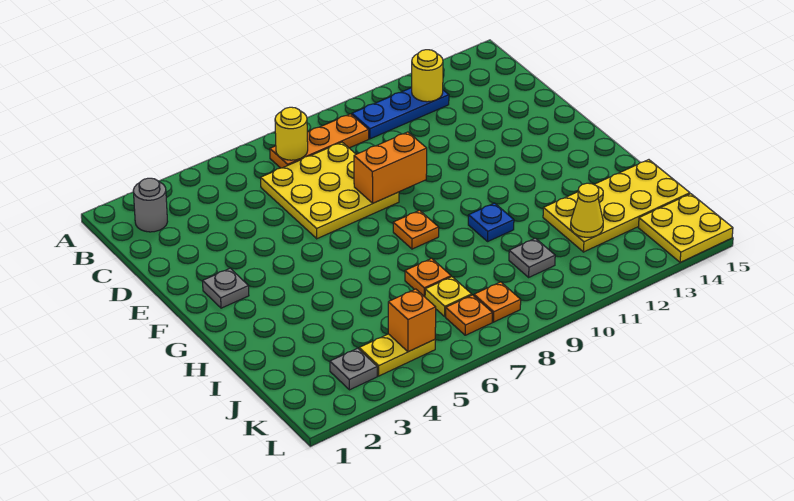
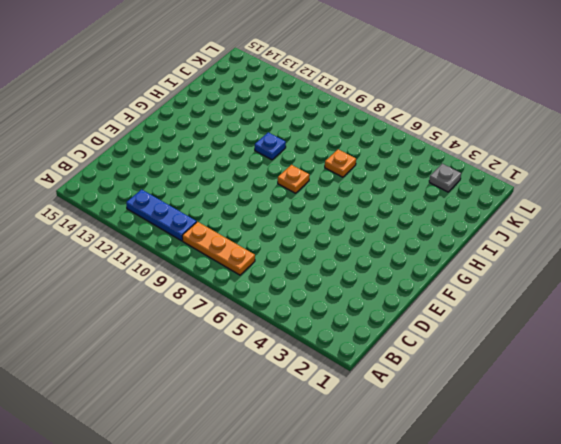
none -> grey round brick B2 level 1
none -> yellow plate C6:E8 level 1
none -> grey plate F2 level 1

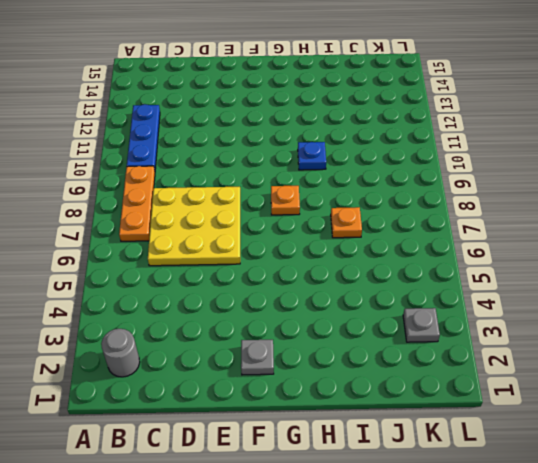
none -> yellow plate I12:J15 level 1
none -> yellow plate J7 level 1
none -> grey plate J10 level 1

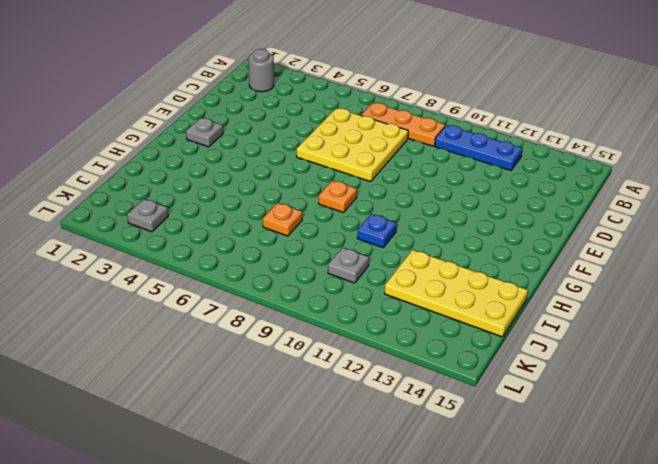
none -> yellow plate J7 level 1
none -> yellow plate K4:K5 level 1
none -> orange plate K7 level 1

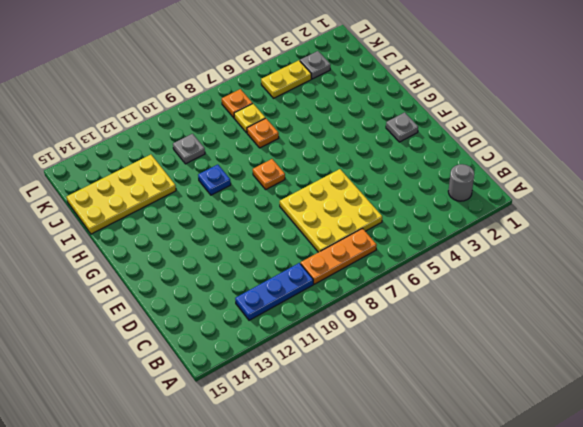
none -> orange plate K8 level 1
none -> yellow plate K14:L15 level 1
none -> yellow round brick B7 level 2

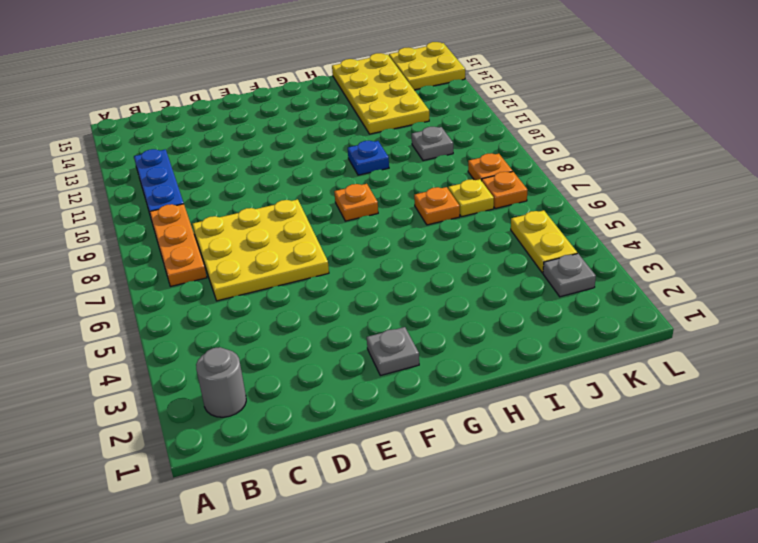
none -> yellow round brick B7 level 2
none -> yellow round brick B12 level 2
none -> orange brick E8:E9 level 2

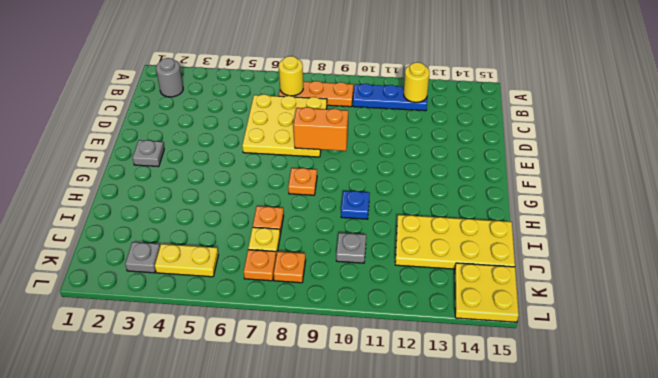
none -> yellow cone J12 level 2
none -> orange brick K5 level 2

